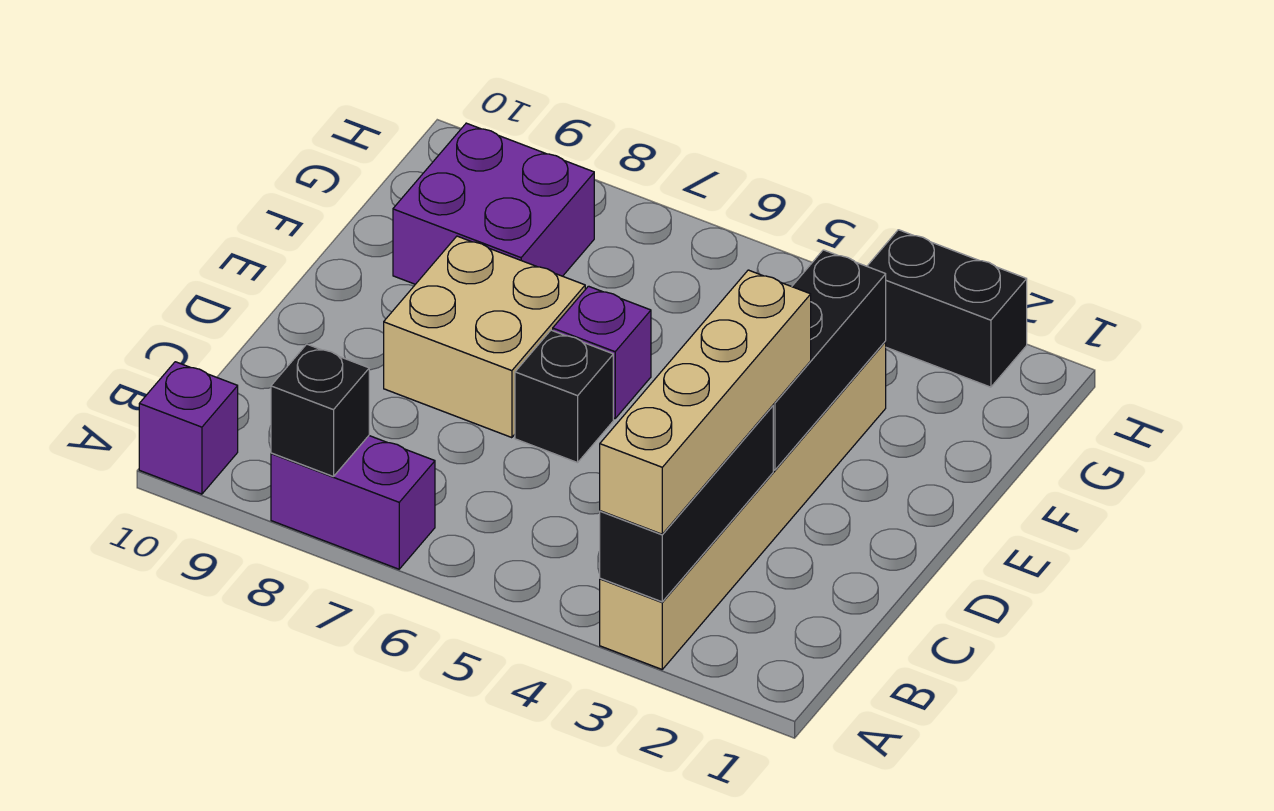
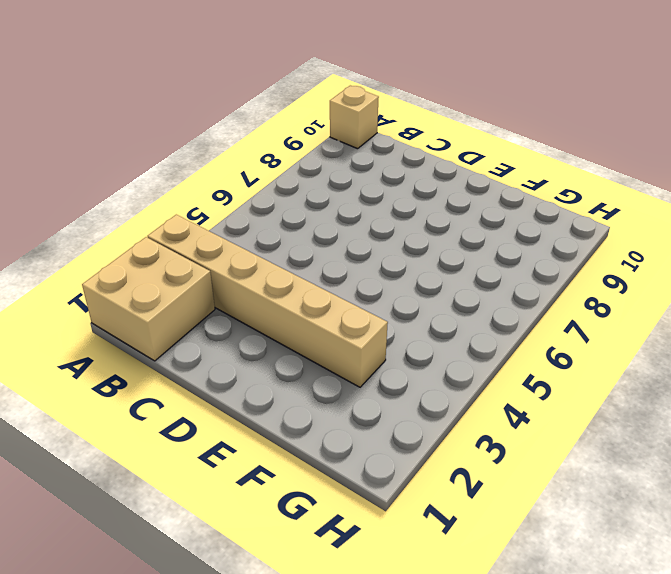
tan brick A1:B2 level 1 -> tan brick D7:E8 level 1
tan brick A10 level 1 -> purple brick A10 level 1
none -> purple brick A7:A8 level 1
none -> black brick D6 level 1
none -> purple brick E6 level 1

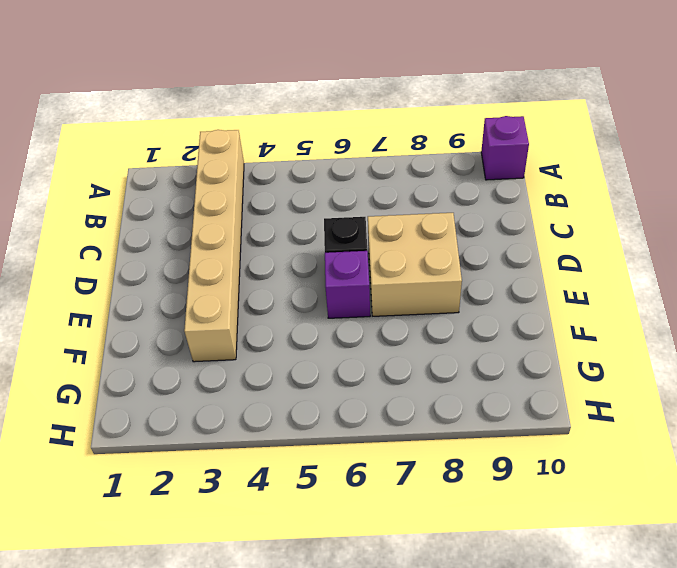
none -> purple brick A7:A8 level 1
none -> purple brick F8:G9 level 1
none -> black brick H2:H3 level 1

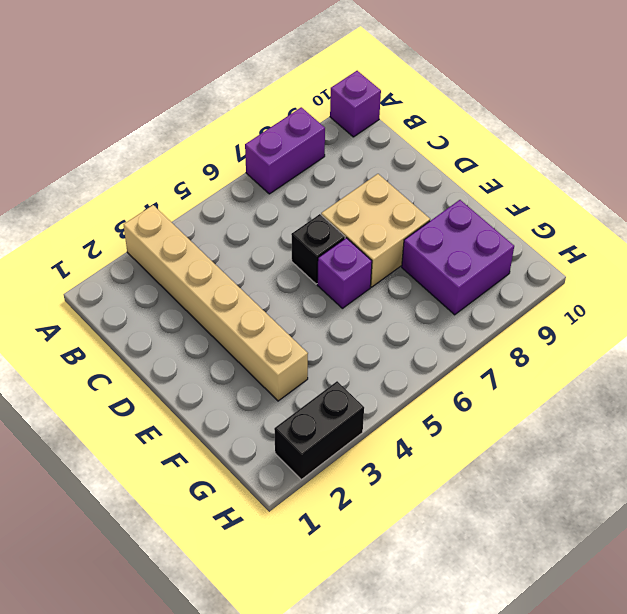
none -> black brick A3:C3 level 2
none -> black brick A8 level 2
none -> black brick D3:F3 level 2

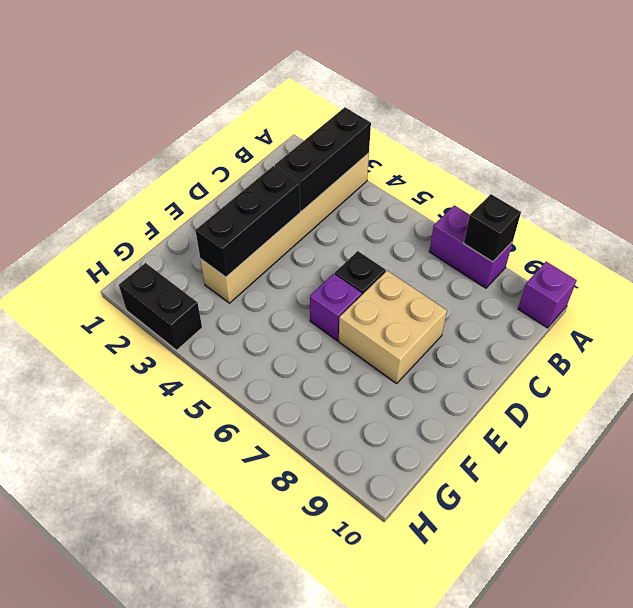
none -> purple brick F8:G9 level 1
none -> tan brick A3:D3 level 3

